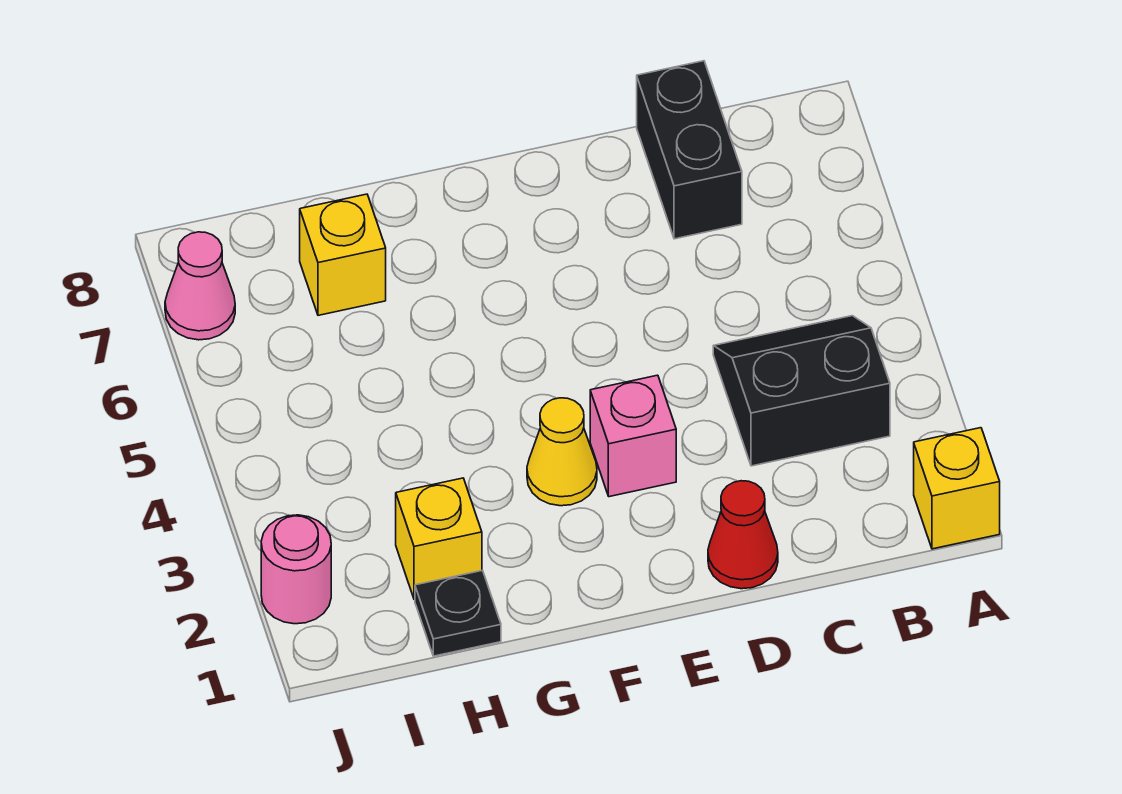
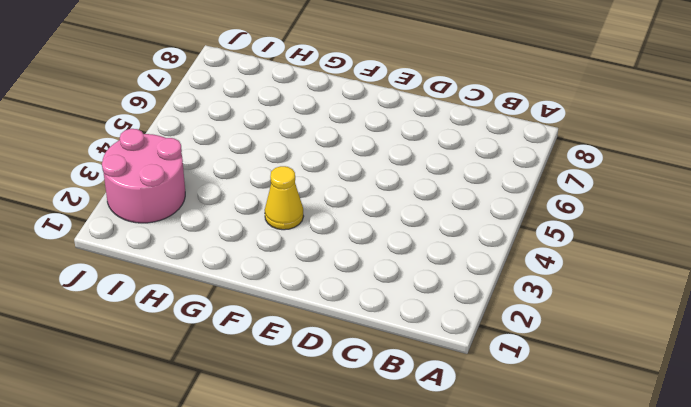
pink round brick I2:J3 level 1 -> pink round brick J2 level 1
none -> yellow brick A1 level 1
none -> black slope B3:C4 level 1 top 3

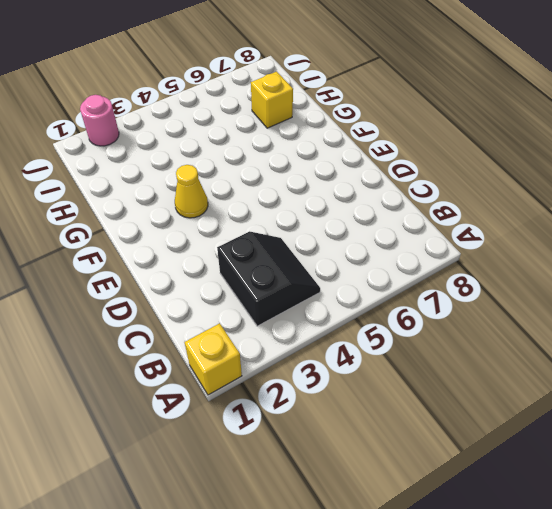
none -> black brick C7:C8 level 1
none -> red cone D1 level 1

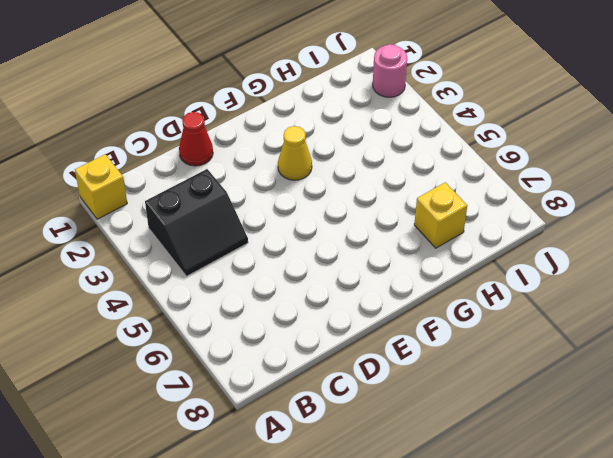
none -> black brick C7:C8 level 1
none -> pink brick E3 level 1

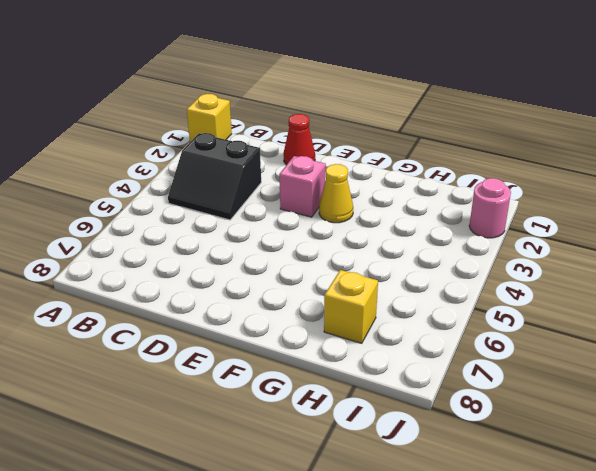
none -> black brick C7:C8 level 1
none -> black plate H1 level 1

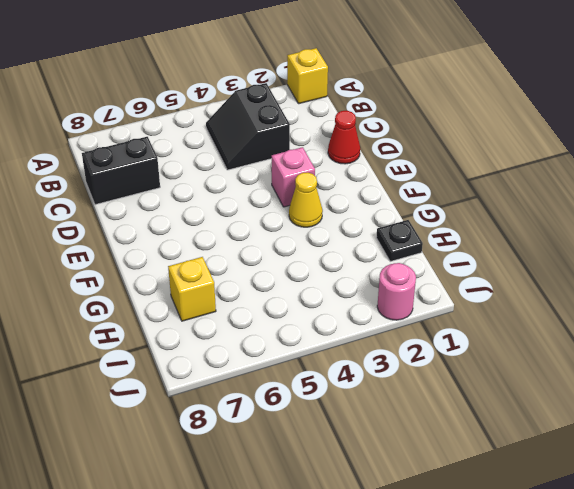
none -> yellow brick H2 level 1
none -> pink cone J7 level 1

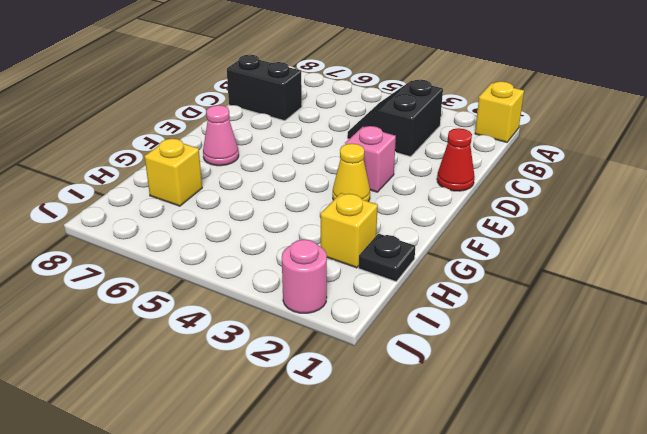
pink cone F7 level 1 -> pink cone J7 level 1

